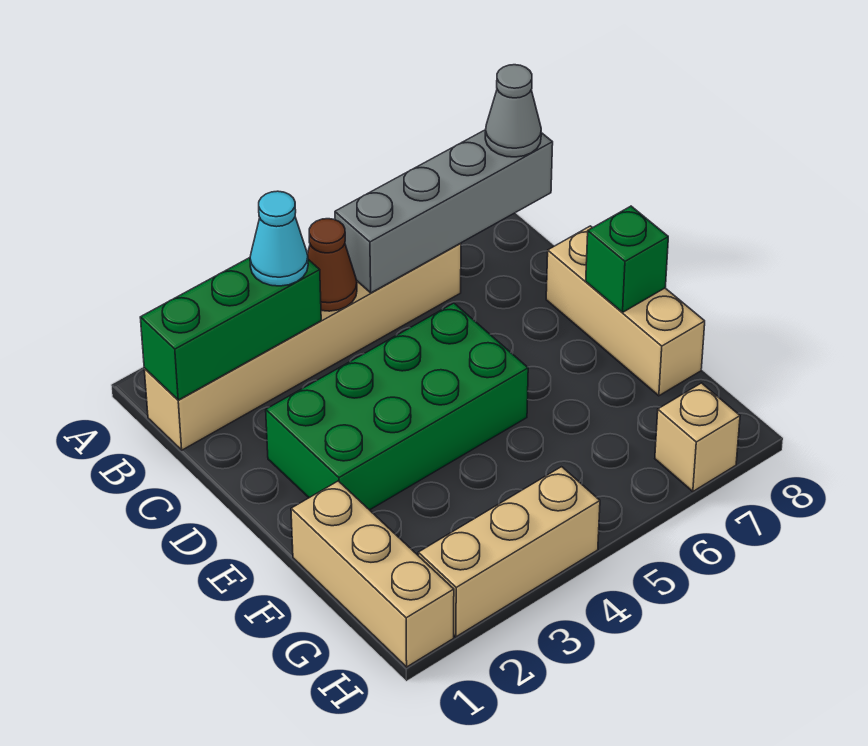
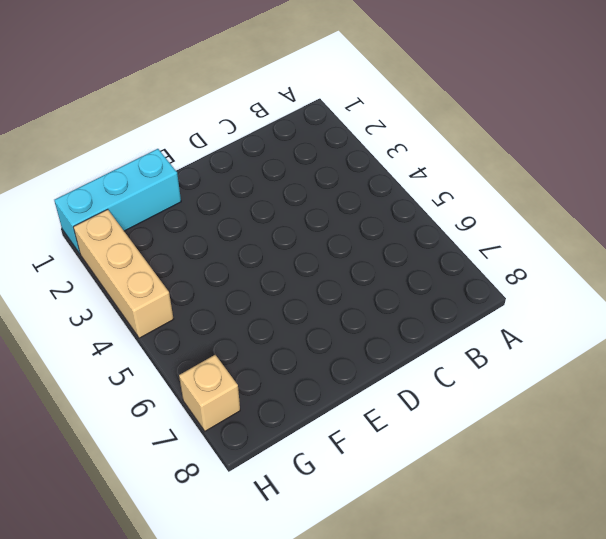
cyan brick F1:H1 level 1 -> tan brick F1:H1 level 1
none -> tan brick B1:B6 level 1
none -> green brick D2:E5 level 1
none -> tan brick D8:F8 level 1

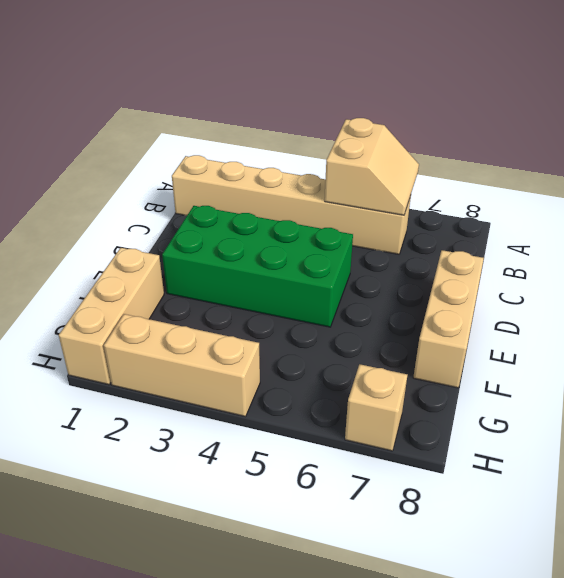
tan slope A5:B6 level 2 top 5 -> grey brick B5:B8 level 2
none -> green brick B1:B3 level 2
none -> brown cone B4 level 2
none -> green brick E8 level 2

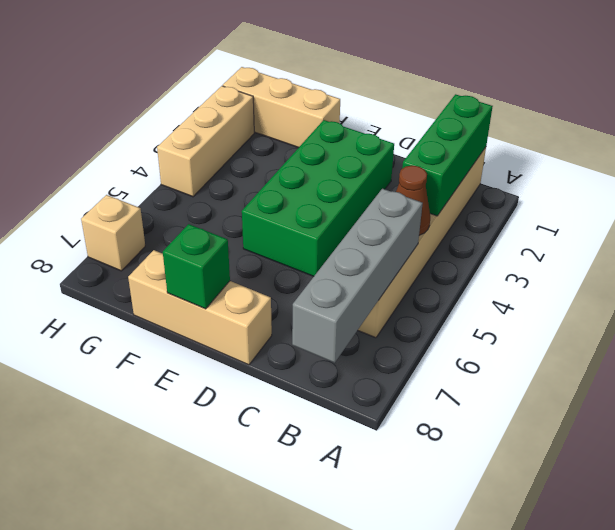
none -> cyan cone B3 level 3
none -> grey cone B8 level 3

